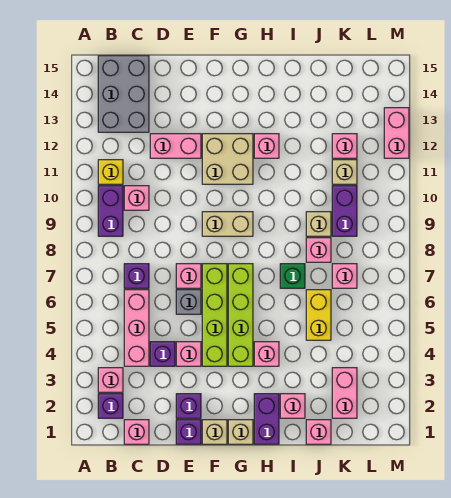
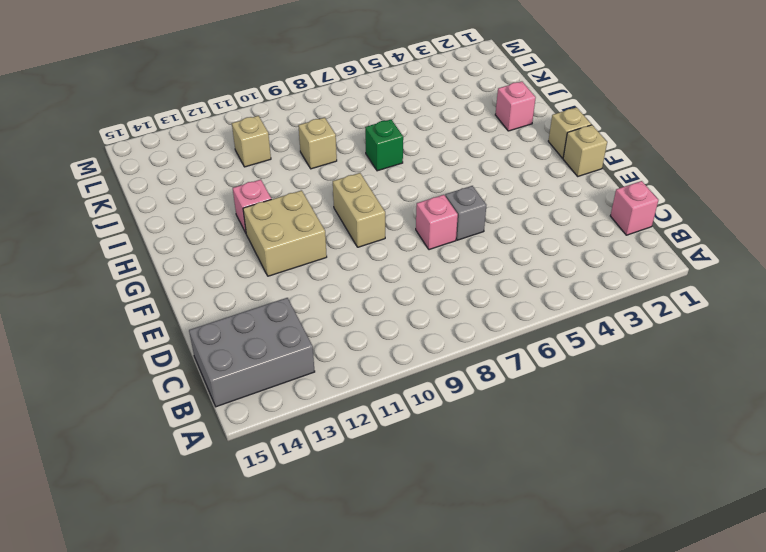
none -> purple brick B2 level 1
none -> pink brick B3 level 1
none -> purple brick B9:B10 level 1
none -> yellow brick B11 level 1

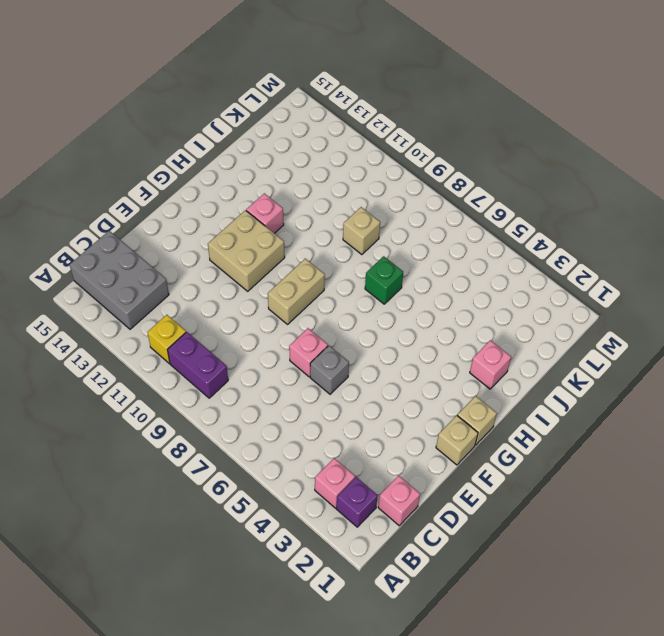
none -> pink brick C4:C6 level 1
none -> purple brick C7 level 1
none -> pink brick C10 level 1
none -> purple brick D4 level 1

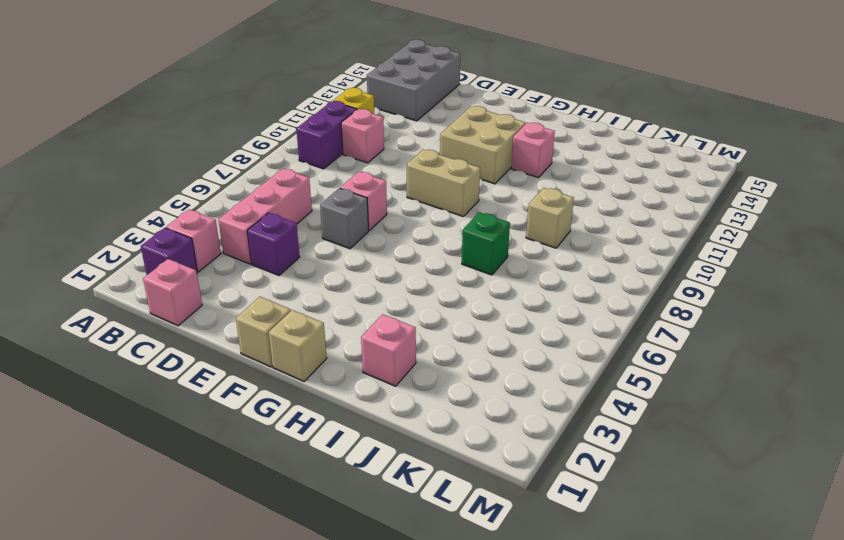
none -> purple brick C7 level 1
none -> pink brick D12:E12 level 1
none -> purple brick E1 level 1
none -> purple brick E2 level 1

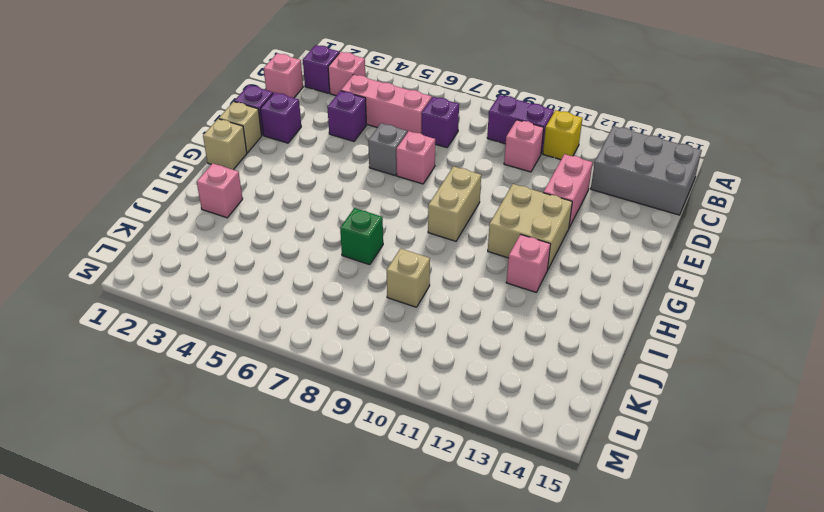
none -> pink brick E4 level 1
none -> lime brick F4:F7 level 1
none -> lime brick G4:G7 level 1
none -> purple brick H1:H2 level 1

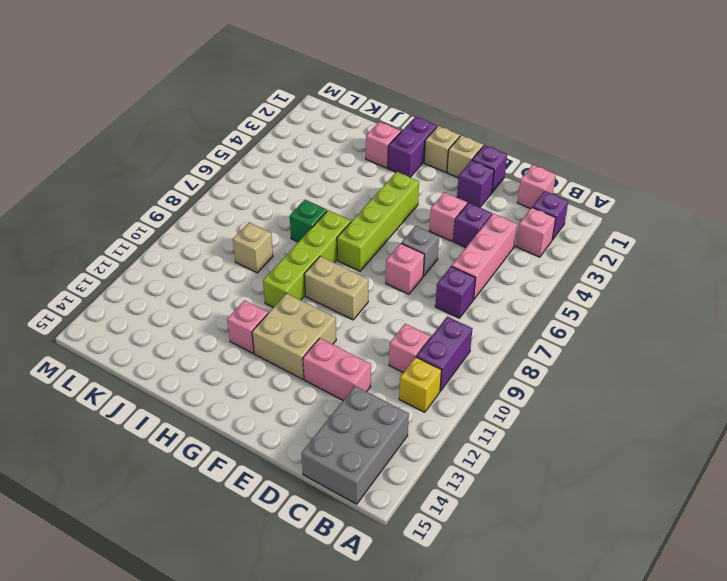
lime brick H7:H10 level 1 -> lime brick F4:F7 level 1
none -> pink brick H4 level 1
none -> pink brick J1 level 1
none -> yellow brick J5:J6 level 1
none -> pink brick J8 level 1

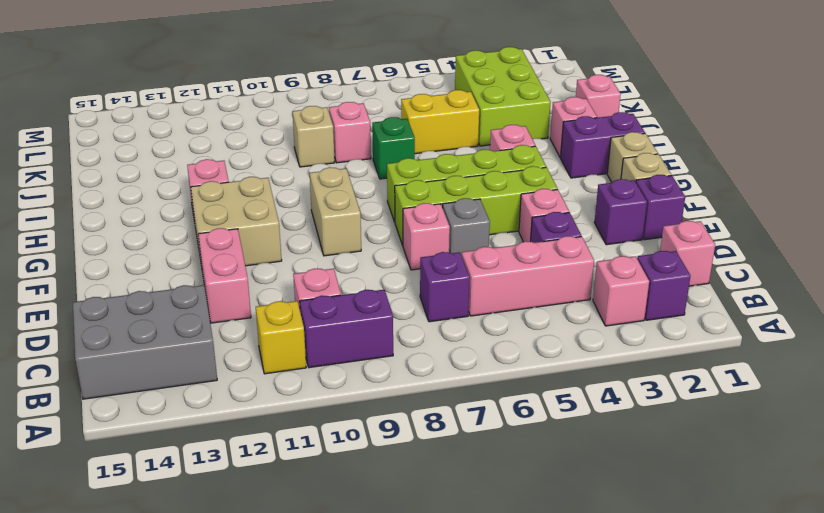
lime brick J3:L4 level 1 -> pink brick K2:K3 level 1
none -> pink brick K7 level 1
none -> purple brick K9:K10 level 1
none -> tan brick K11 level 1
none -> pink brick K12 level 1

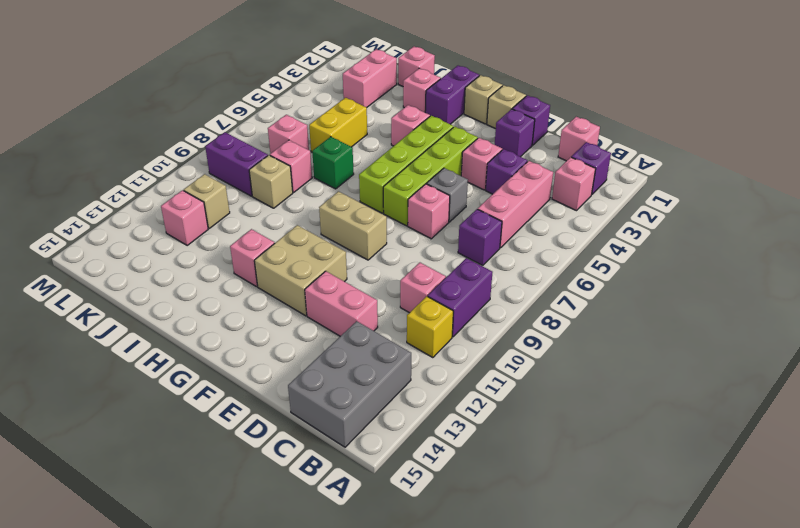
purple brick K9:L9 level 1 -> purple brick K9:K10 level 1
none -> pink brick M12:M13 level 1

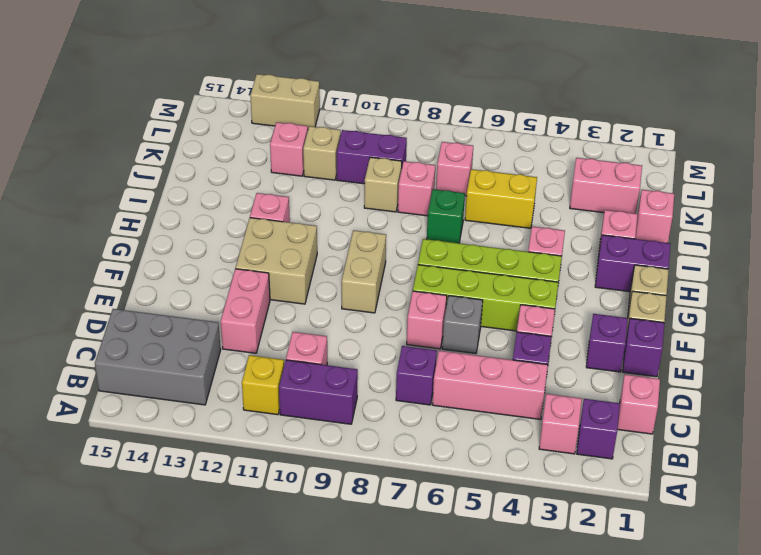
tan brick M12:M13 level 1 -> pink brick M12:M13 level 1

